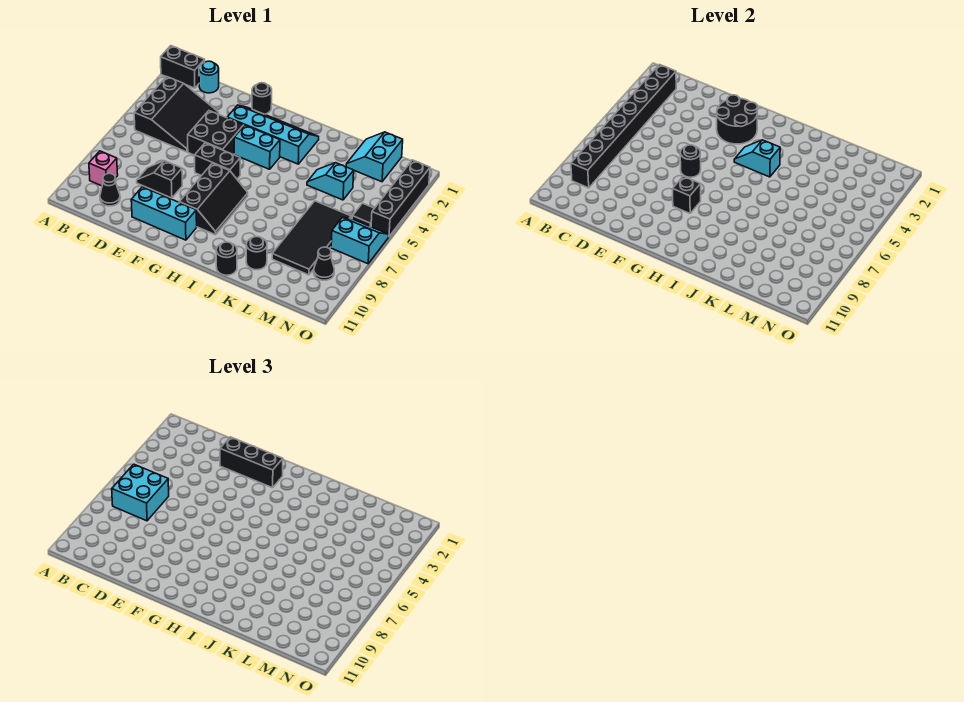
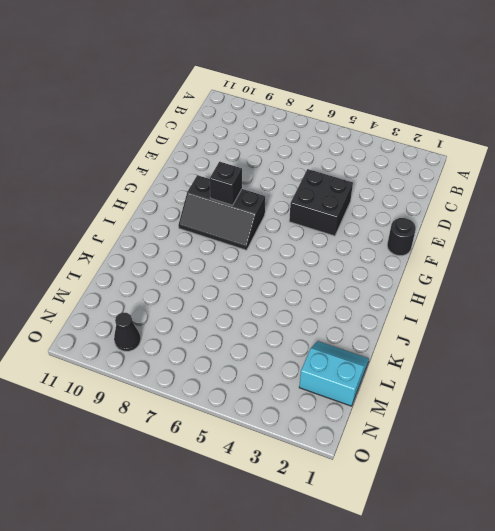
none -> black brick A1:B1 level 1
none -> black slope B3:D5 level 1 top B
none -> pink brick B9 level 1

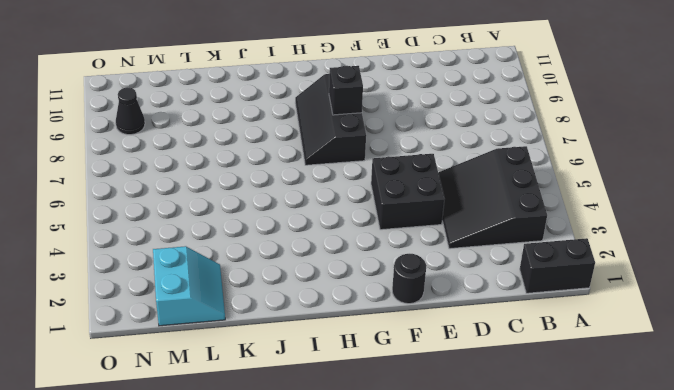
none -> pink brick B9 level 1
none -> cyan round brick C1 level 1
none -> black cone C10 level 1

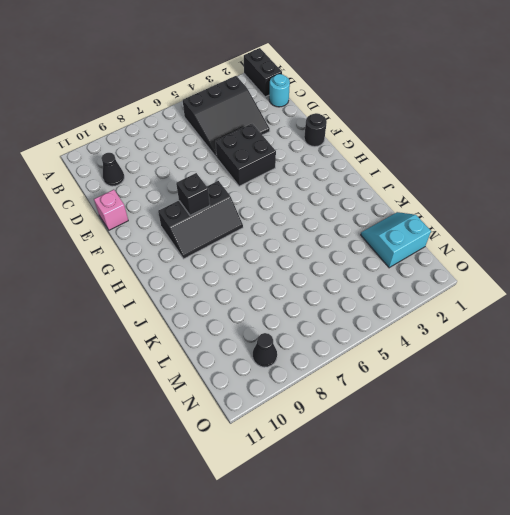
pink brick E11 level 1 -> pink brick B9 level 1
none -> black slope D8:E8 level 1 top E
none -> cyan brick E10:G10 level 1
none -> cyan slope F2:I3 level 1 top 3

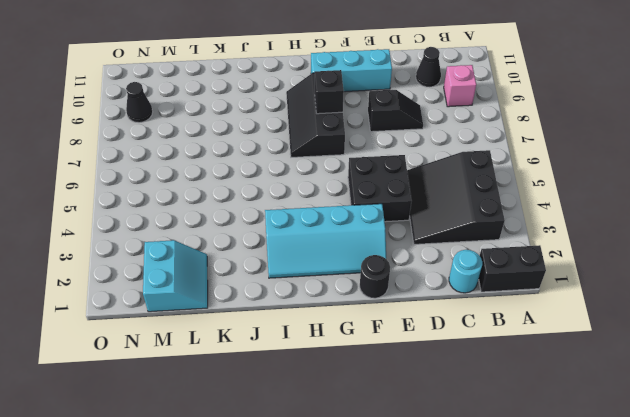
none -> black brick F6:G6 level 1
none -> cyan brick G4:H4 level 1
none -> black round brick J11 level 1

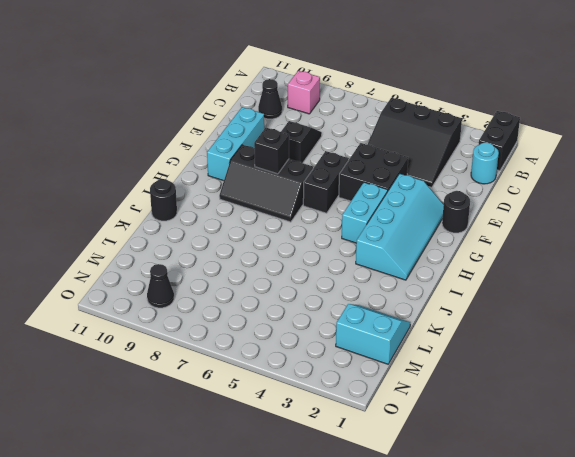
none -> cyan slope K4:L4 level 1 top L
none -> black round brick K10 level 1
none -> black tile L6:M9 level 1

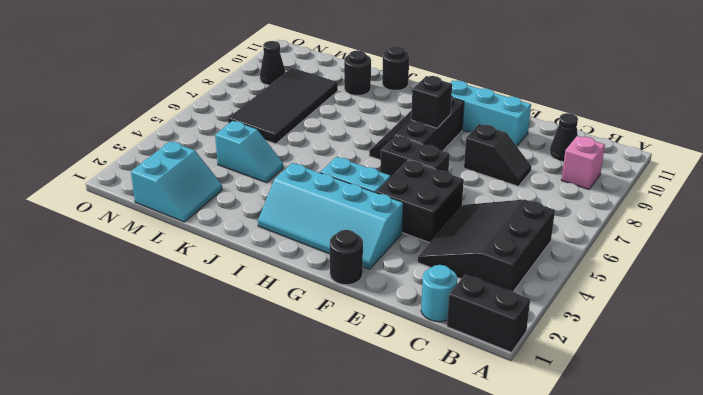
none -> black tile N5 level 1
none -> cyan slope N6:O7 level 1 top 7
none -> black brick O2:O5 level 1

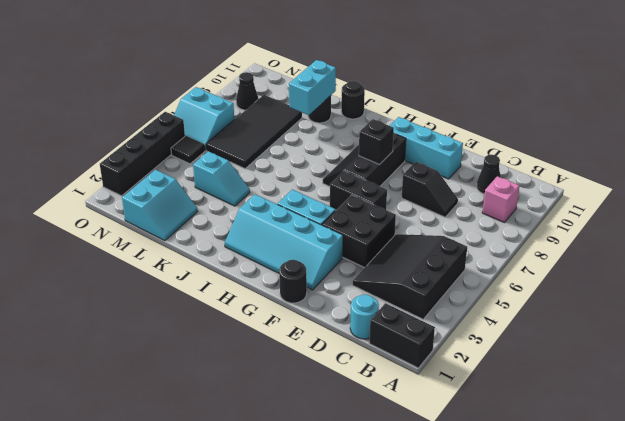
cyan brick K9:K10 level 2 -> none
none -> black brick B2:B9 level 2
none -> black round brick F2:G3 level 2
none -> black round brick F6 level 2

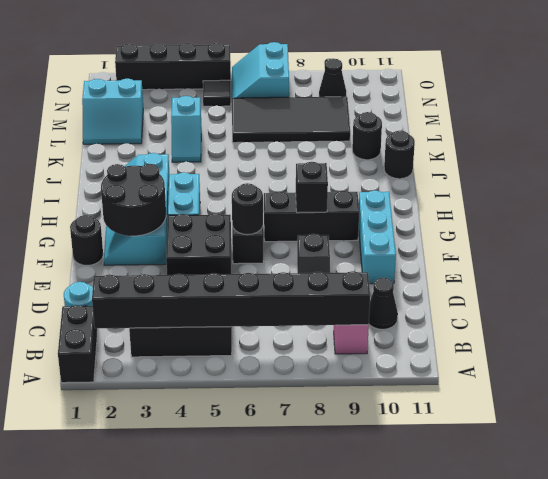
none -> cyan slope H4:I4 level 2 top I
none -> cyan brick B6:C7 level 3
none -> black brick E2:G2 level 3

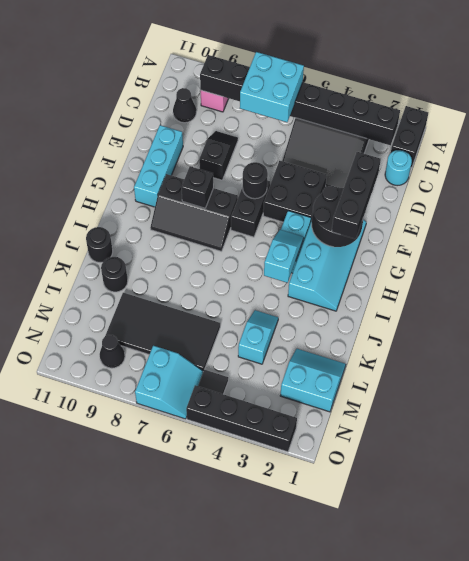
none -> black round brick F1 level 1

